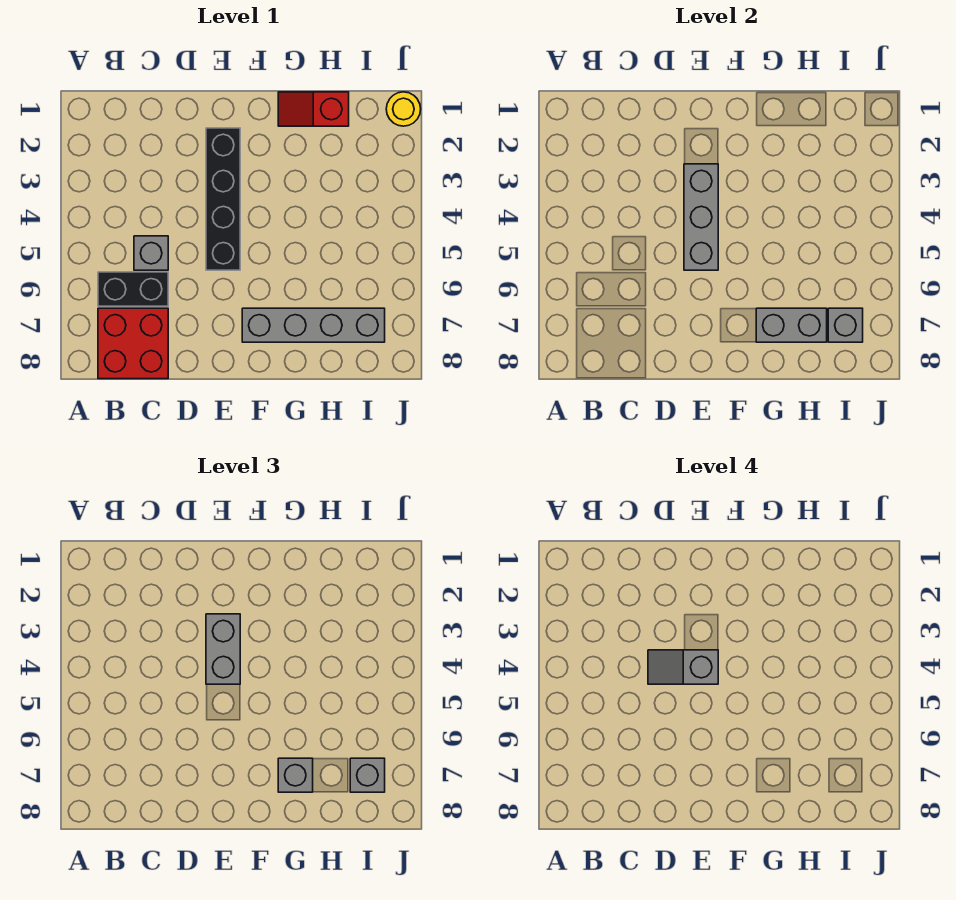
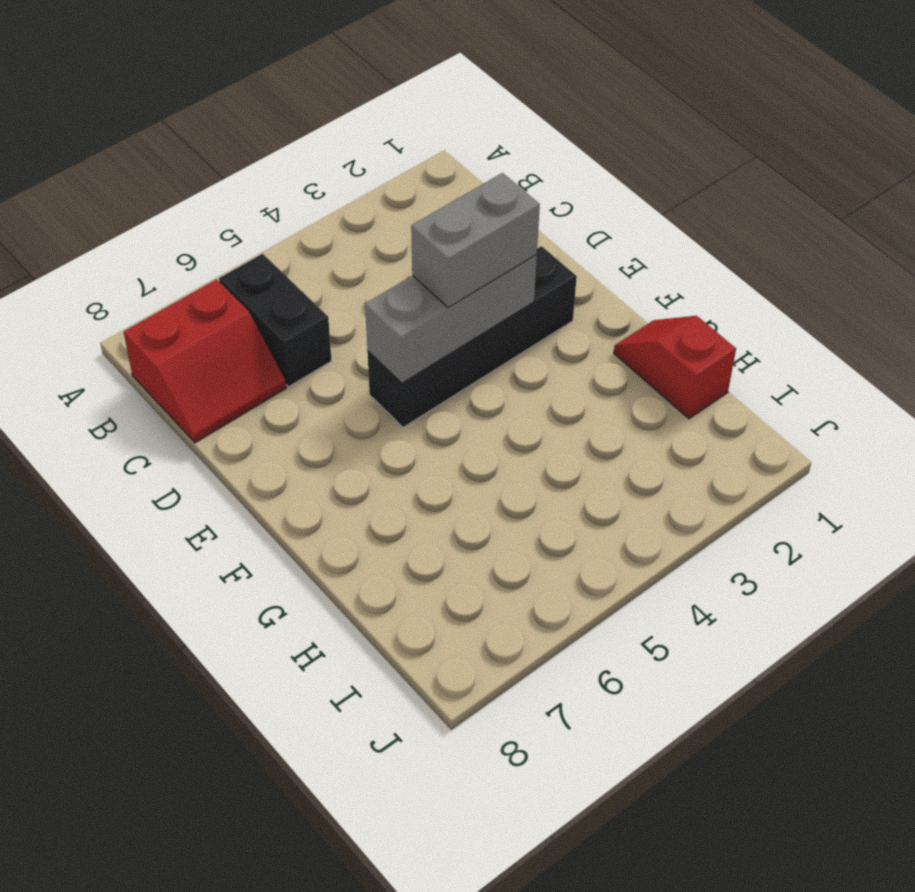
red slope B7:C8 level 1 top B -> red brick B7:C8 level 1
none -> grey brick C5 level 1
none -> grey brick F7:I7 level 1
none -> yellow round brick J1 level 1

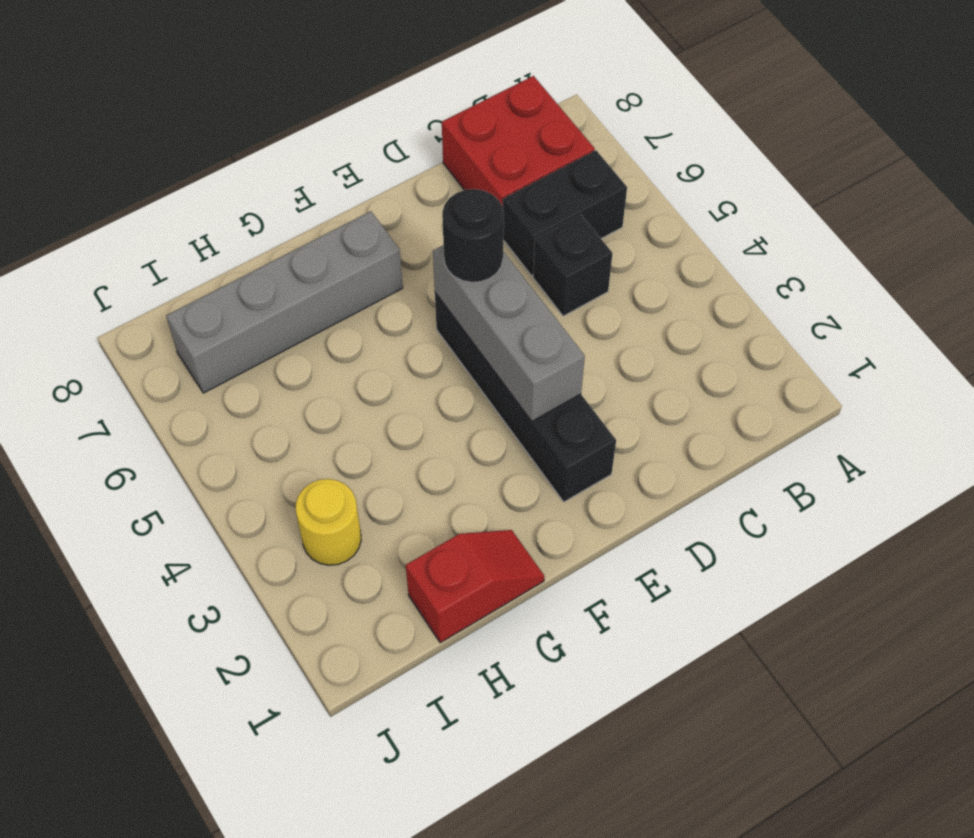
black brick C5 level 1 -> grey brick C5 level 1
black round brick E5 level 3 -> none
yellow round brick I3 level 1 -> yellow round brick J1 level 1
none -> grey brick G7:H7 level 2
none -> grey brick I7 level 2
none -> grey brick E3:E4 level 3

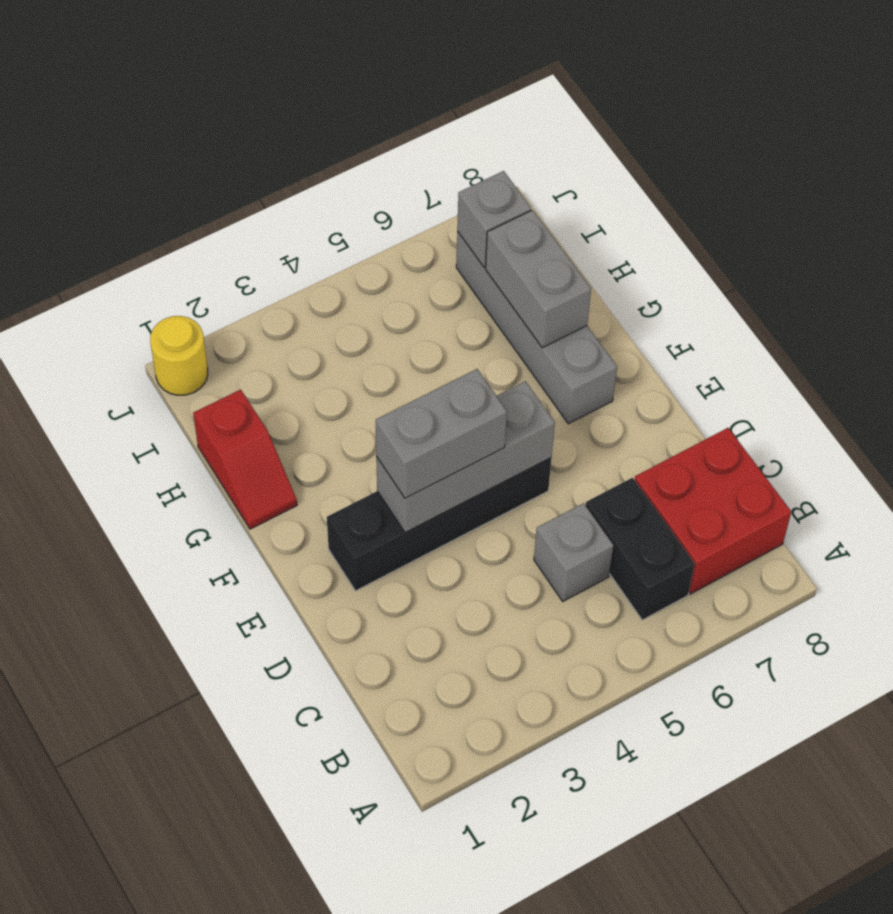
none -> grey brick G7 level 3
none -> grey brick I7 level 3
none -> grey slope D4:E4 level 4 top E

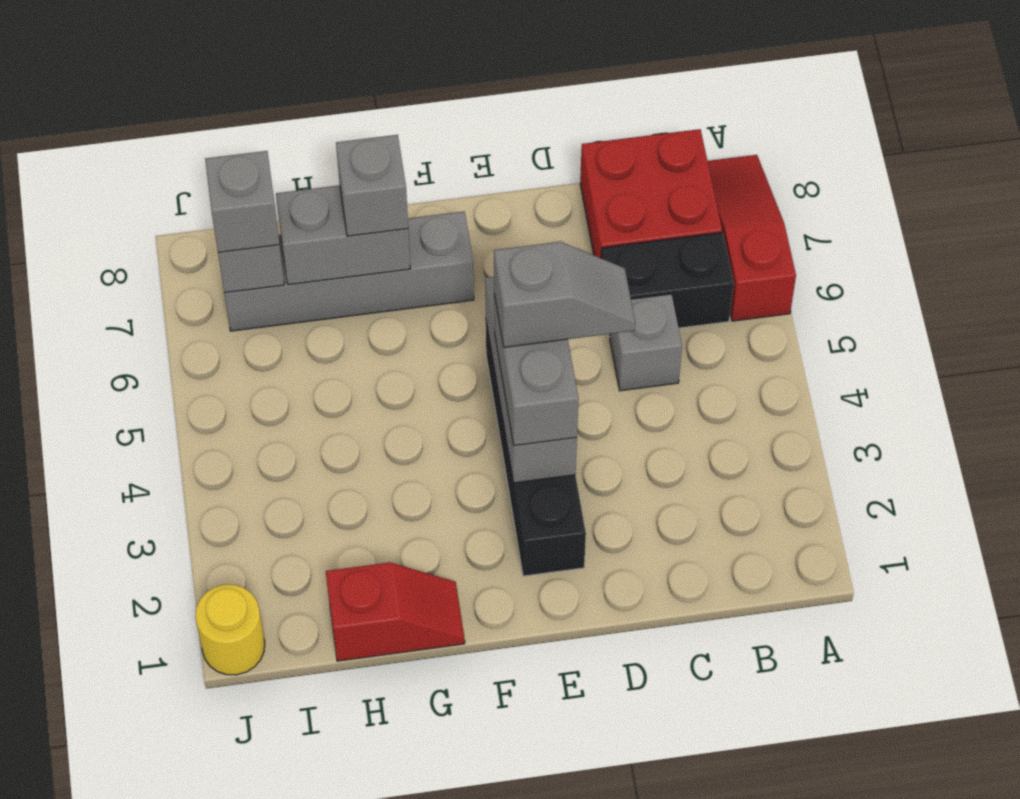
red slope A6:A8 level 1 top 6 -> none

